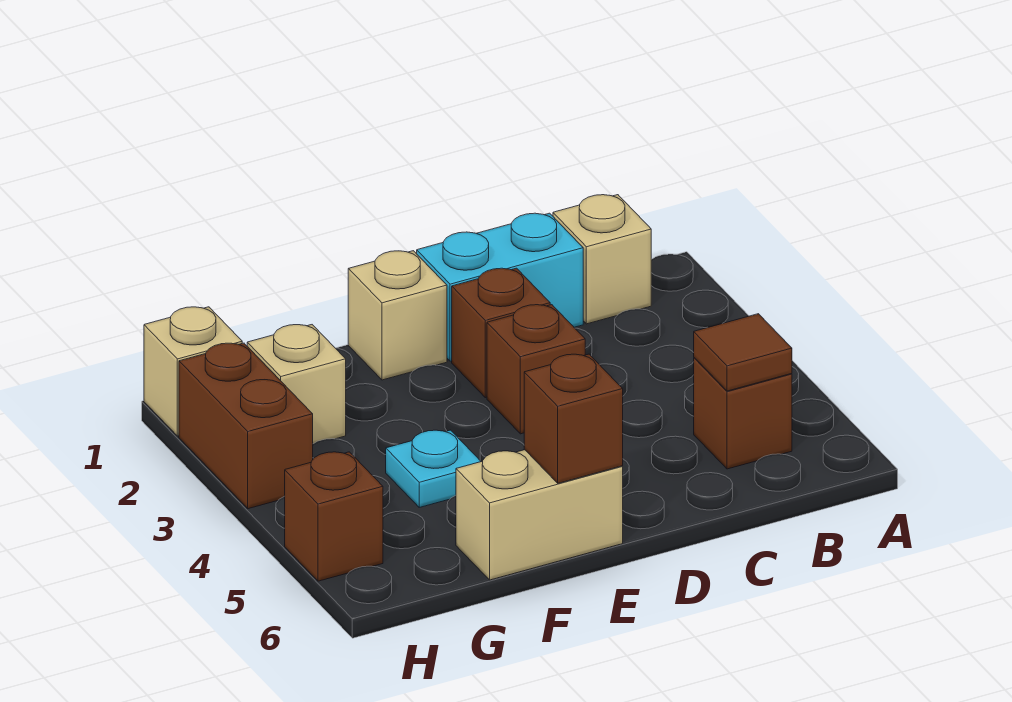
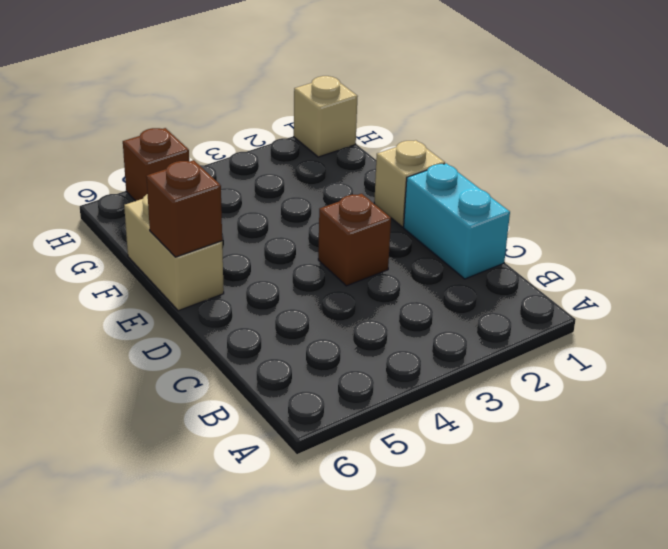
none -> tan brick B1 level 1
none -> brown brick B5 level 1
none -> brown brick D2 level 1

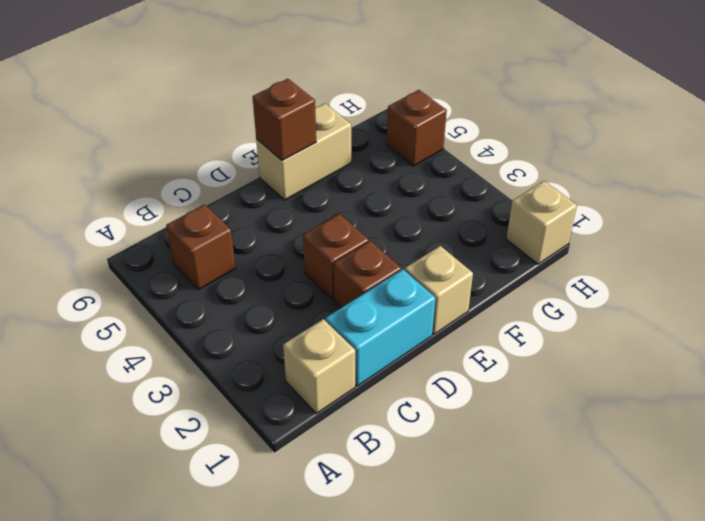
none -> cyan plate F4 level 1
none -> tan brick G2 level 1
none -> brown brick H2:H3 level 1

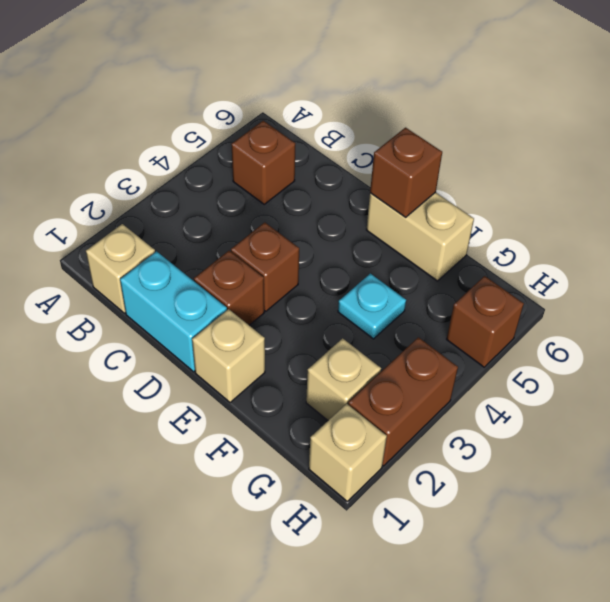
none -> brown tile B5 level 2

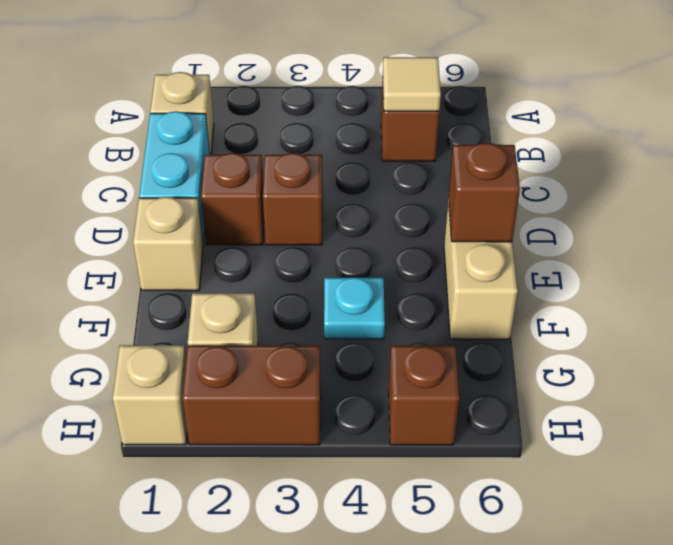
tan tile B5 level 2 -> brown tile B5 level 2

